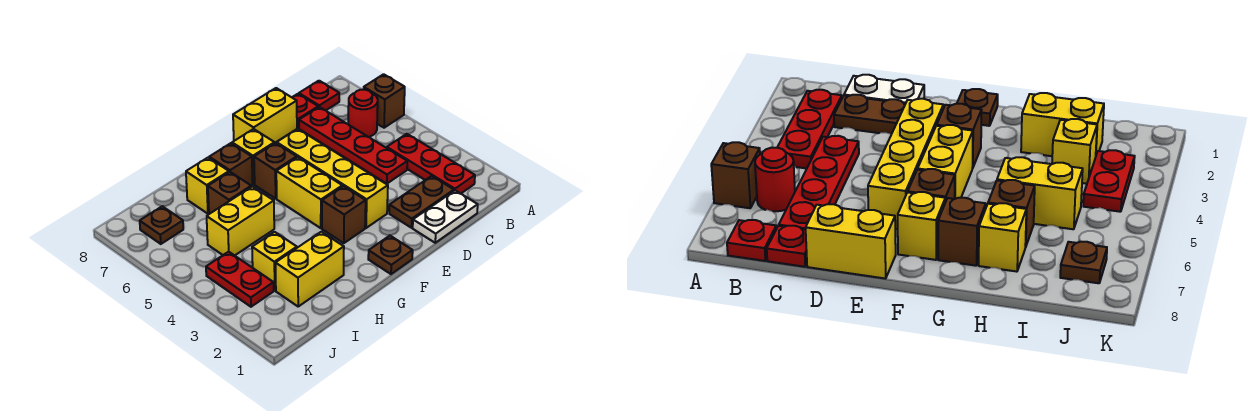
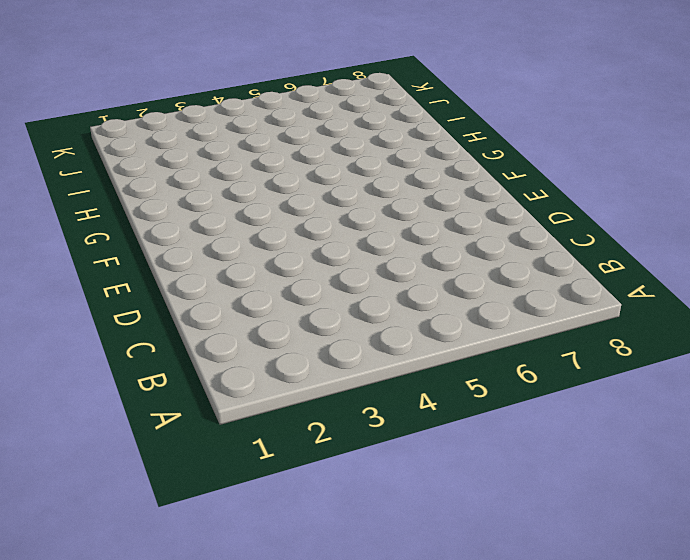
none -> brown brick A6 level 1
none -> red plate B2:B4 level 1
none -> red round brick B6 level 1

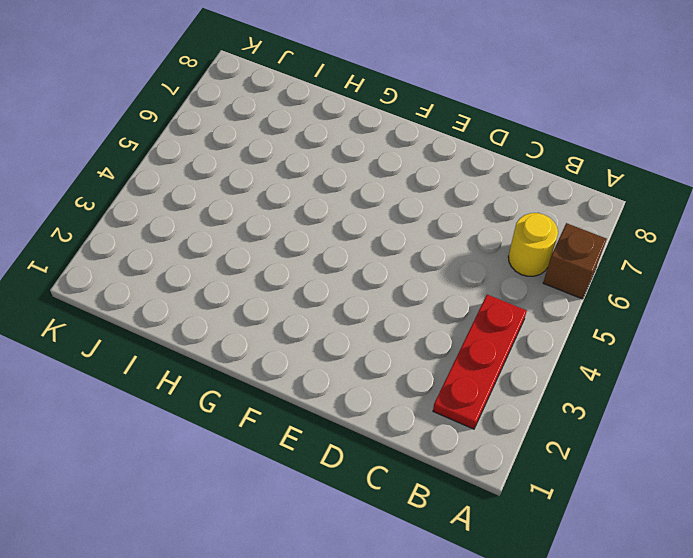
yellow round brick B6 level 1 -> red round brick B6 level 1
none -> red plate B8 level 1
none -> white plate C1:D1 level 1
none -> brown plate C2:D2 level 1

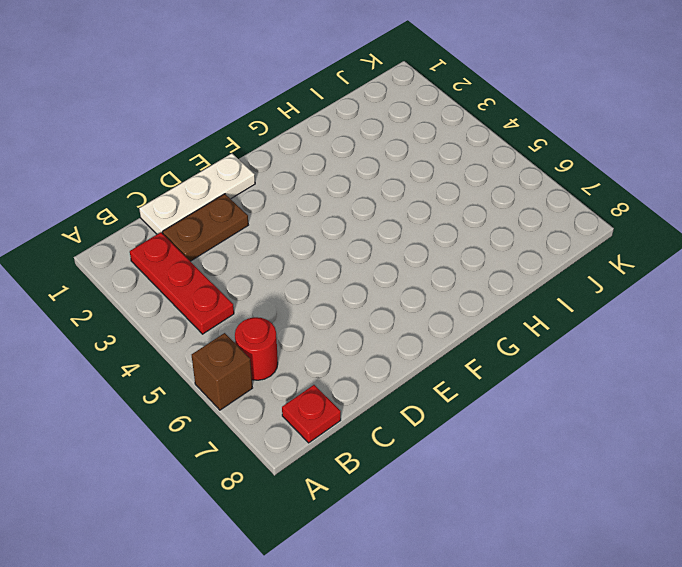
white plate C1:E1 level 1 -> white plate C1:D1 level 1
none -> red plate C4:C7 level 1
none -> red plate C8 level 1
none -> yellow brick D8:E8 level 1

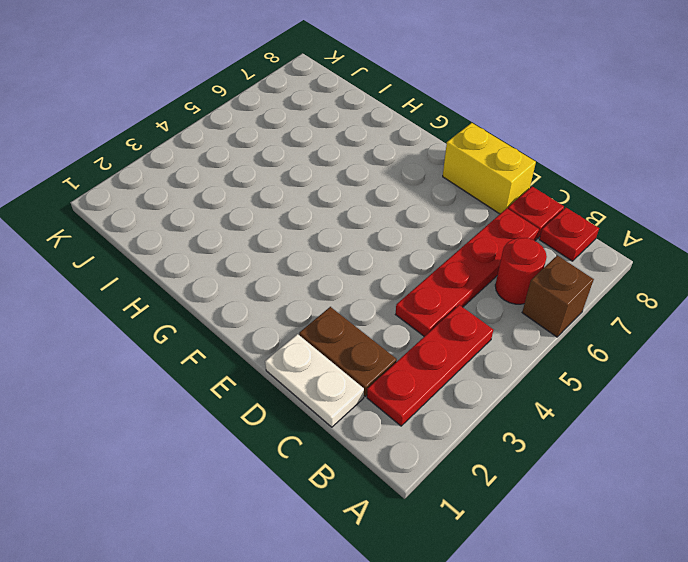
none -> yellow brick E3:E6 level 1
none -> brown plate F1 level 1
none -> brown brick F3 level 1

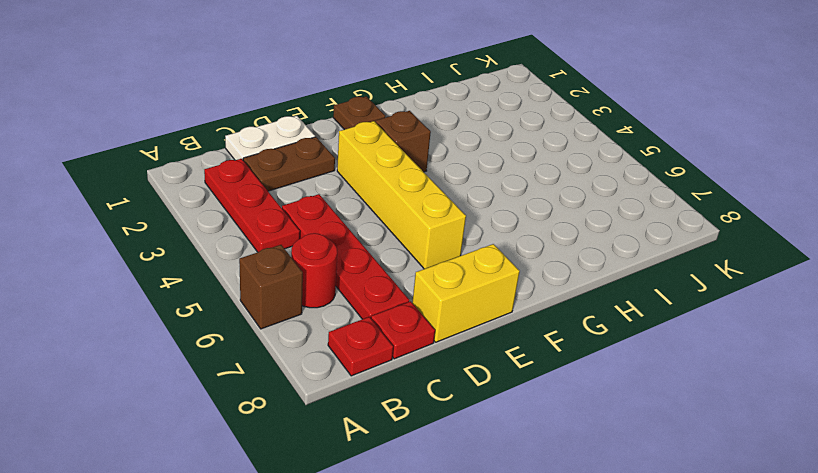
none -> yellow brick F4:F5 level 1
none -> brown brick F6 level 1
none -> yellow brick F7 level 1

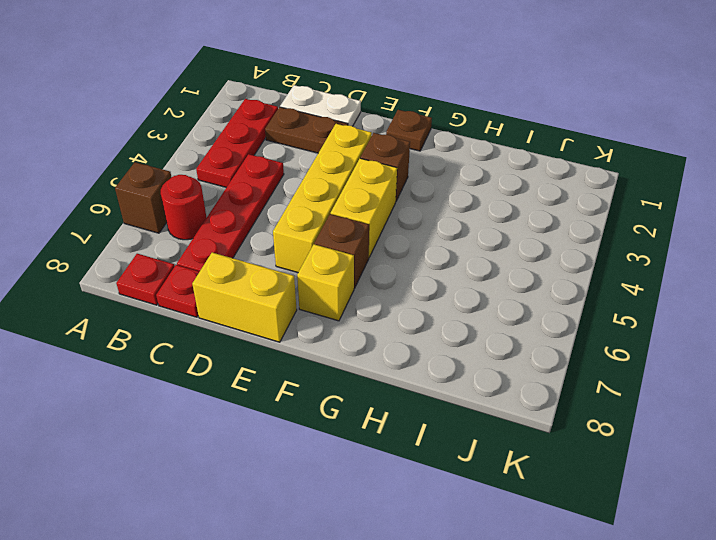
none -> brown brick G7 level 1
none -> yellow brick H2:I2 level 1
none -> yellow brick H5:I5 level 1

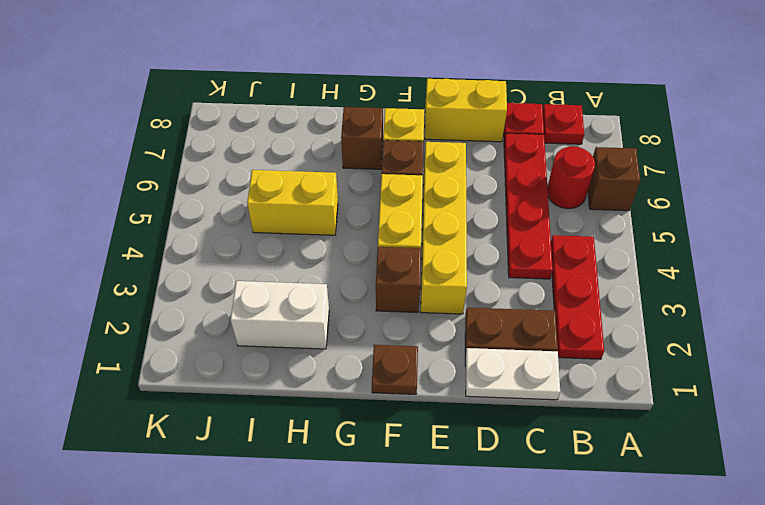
white brick H2:I2 level 1 -> yellow brick H2:I2 level 1
none -> brown brick H6 level 1
none -> yellow brick H7 level 1
none -> yellow brick I3 level 1

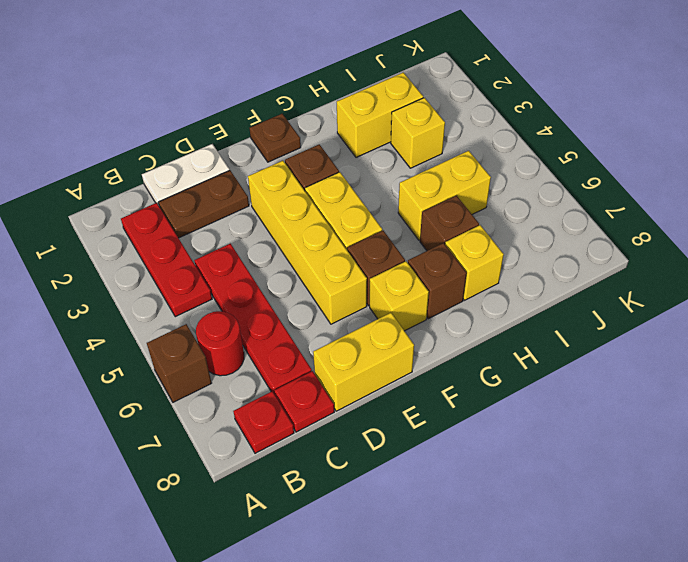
none -> red plate J3:J4 level 1
none -> brown plate J7 level 1

